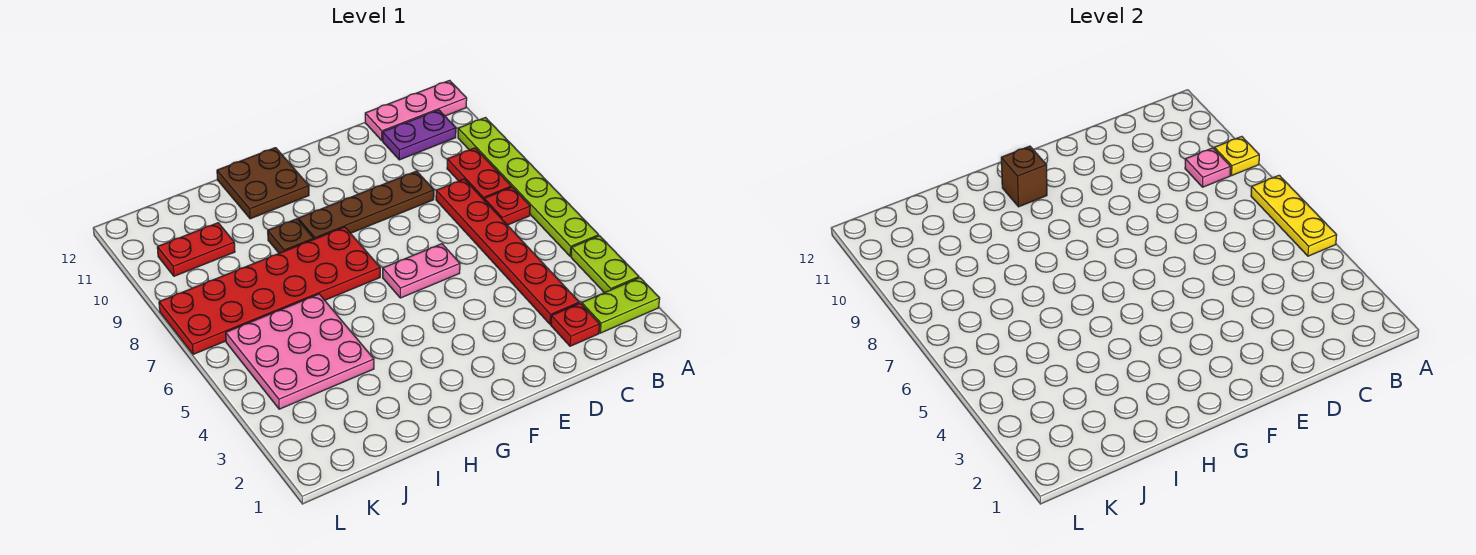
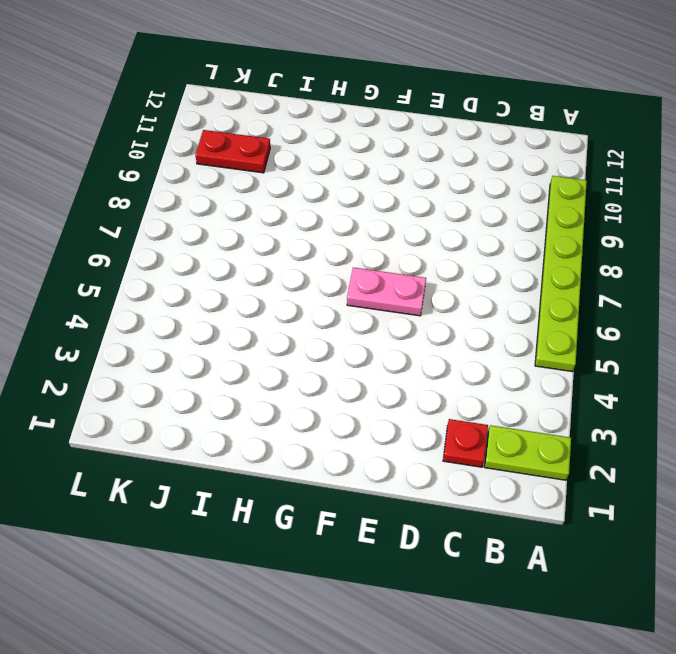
none -> lime plate A3:A4 level 1
none -> pink plate A12:C12 level 1
none -> red plate B7 level 1

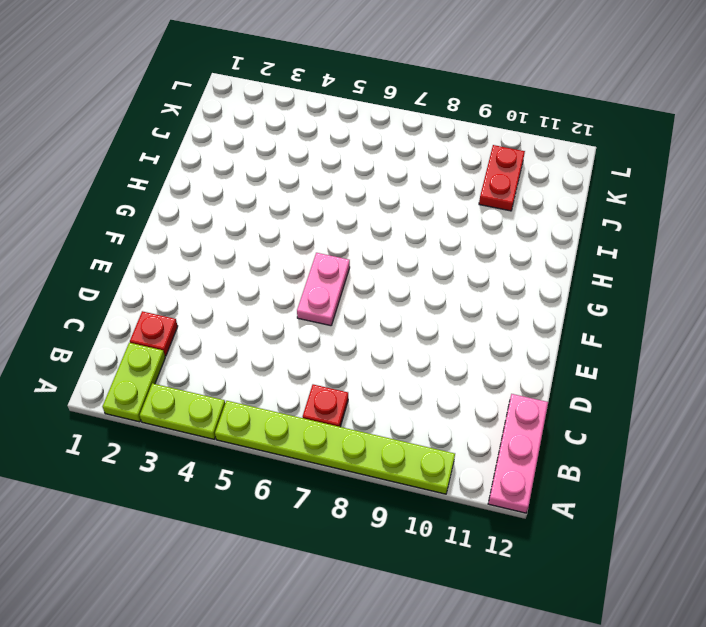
none -> red plate B8:B9 level 1
none -> purple plate B11:C11 level 1
none -> red plate C3:C8 level 1

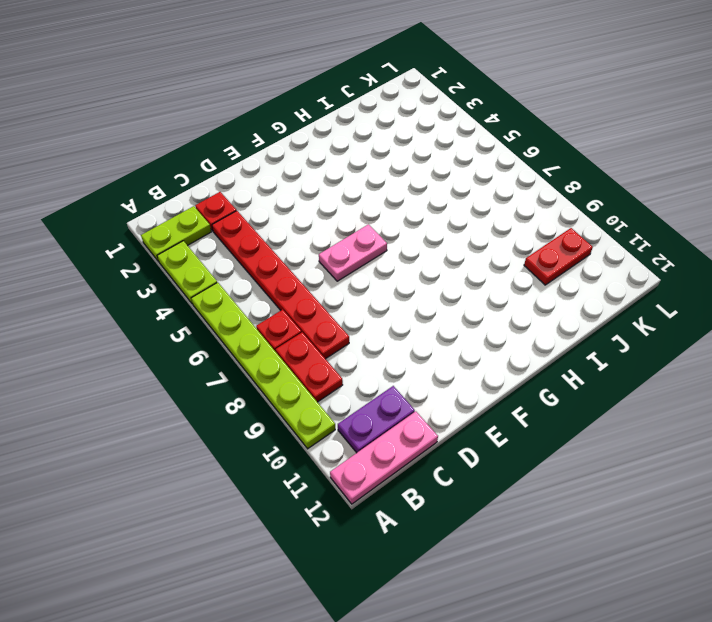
none -> brown plate D9:G9 level 1
none -> red plate G7:L8 level 1
none -> brown plate G11:H12 level 1

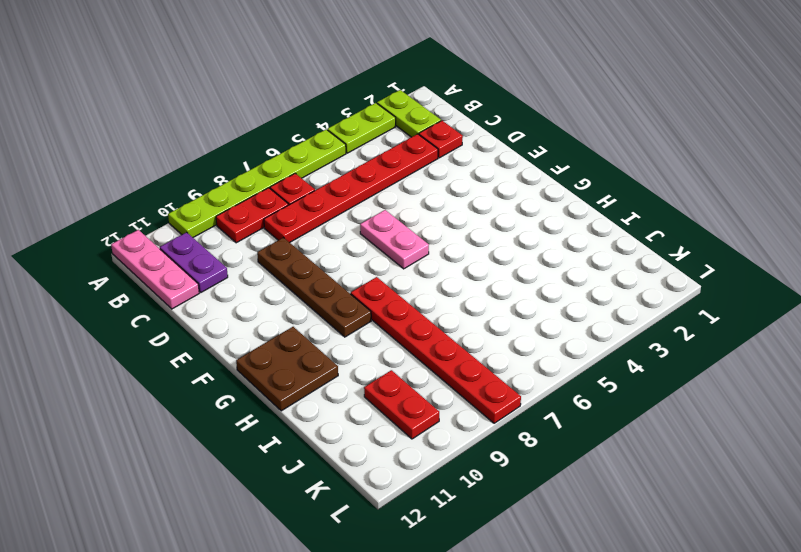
red plate G8:L8 level 1 -> red plate G7:L8 level 1
none -> brown plate H9 level 1
none -> pink plate I4:K6 level 1
none -> yellow plate A5:A7 level 2

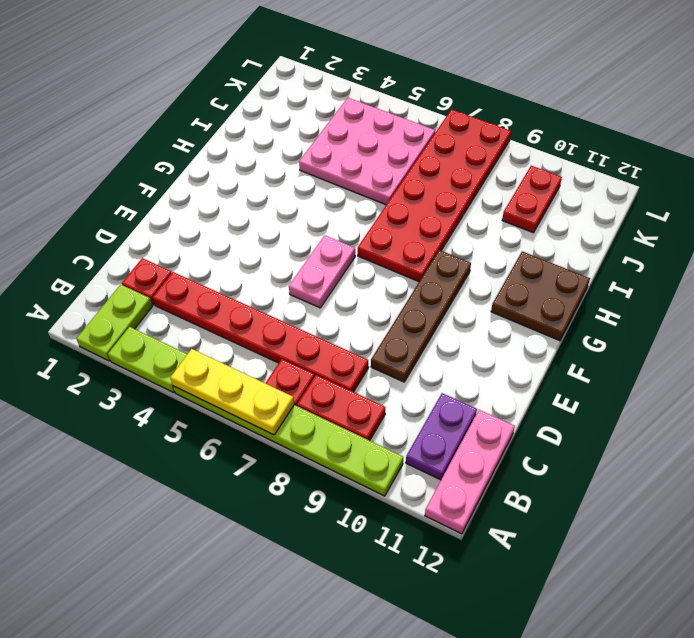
none -> brown plate H9 level 1
none -> yellow plate A9 level 2
none -> pink plate B9 level 2

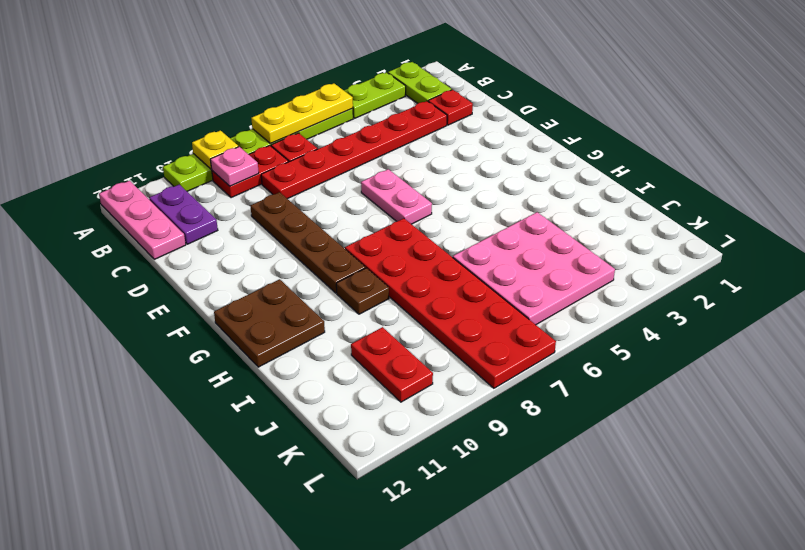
none -> brown brick G11 level 2

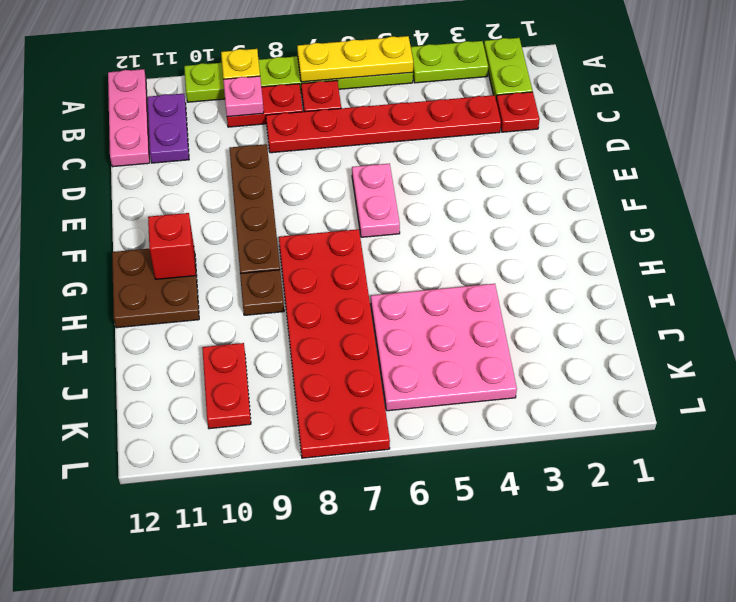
red brick G11 level 2 -> brown brick G11 level 2

